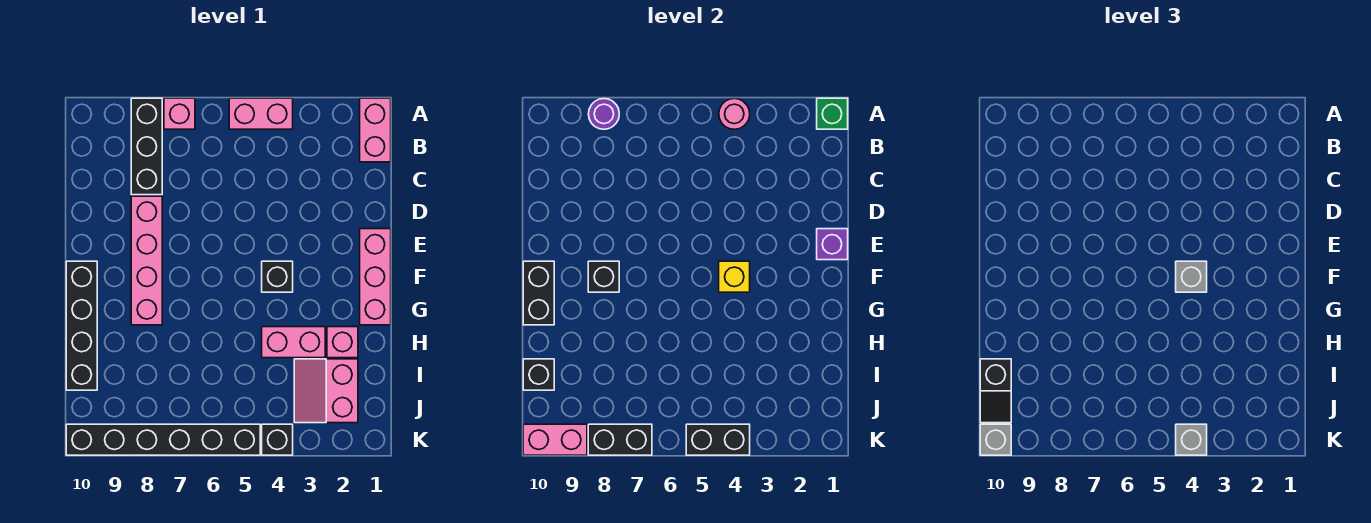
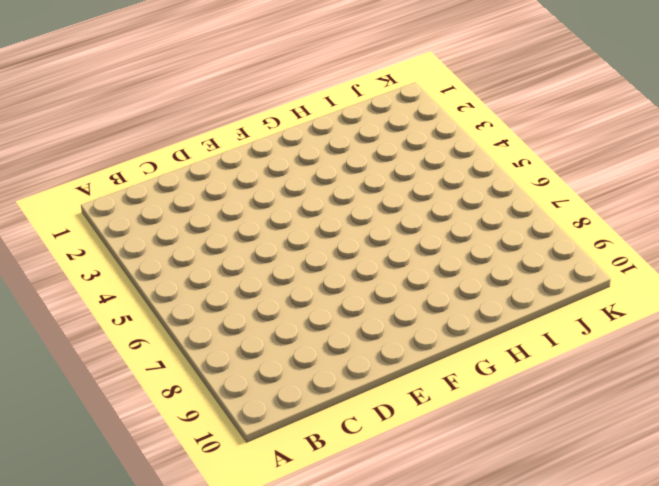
none -> pink brick A1:B1 level 1
none -> pink brick A4:A5 level 1
none -> pink brick A7 level 1

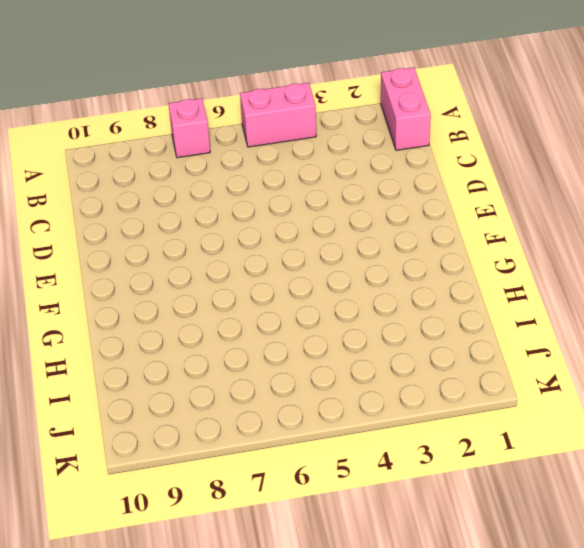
none -> black brick A8:C8 level 1
none -> pink brick D8:G8 level 1
none -> pink brick E1:G1 level 1

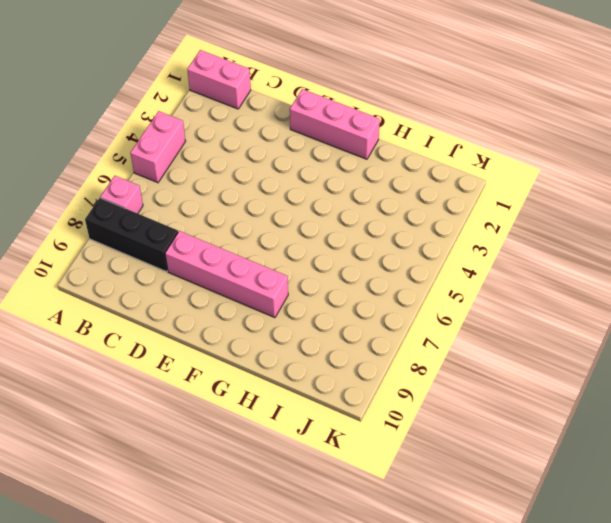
none -> black brick F4 level 1
none -> black brick F10:I10 level 1
none -> pink brick H2 level 1

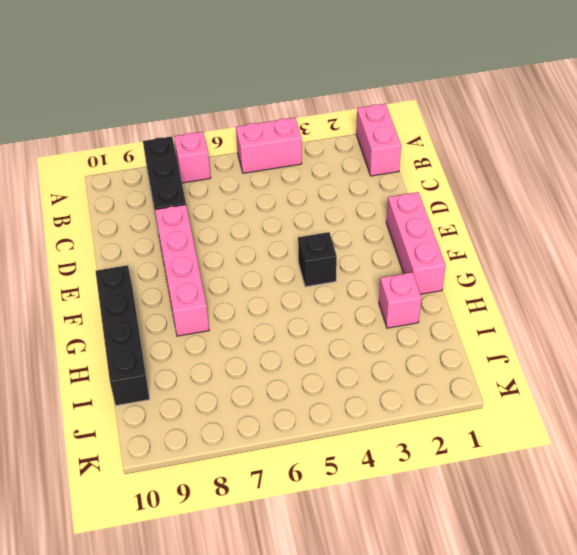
none -> pink brick H3:H4 level 1
none -> pink slope I2:J3 level 1 top 2
none -> black brick K4 level 1

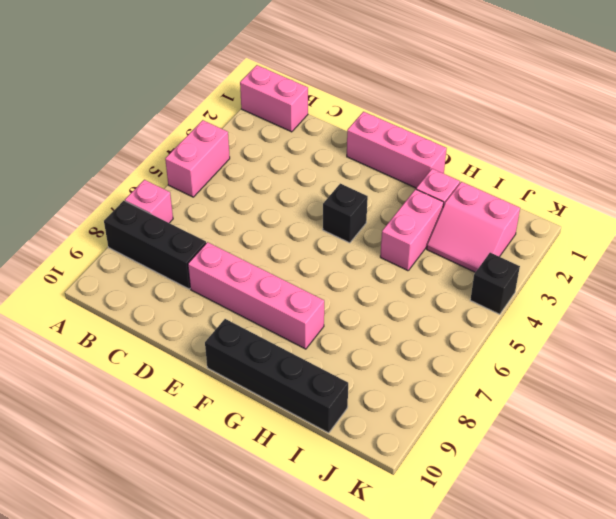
none -> black brick K5:K10 level 1
none -> green brick A1 level 2
none -> pink round brick A4 level 2

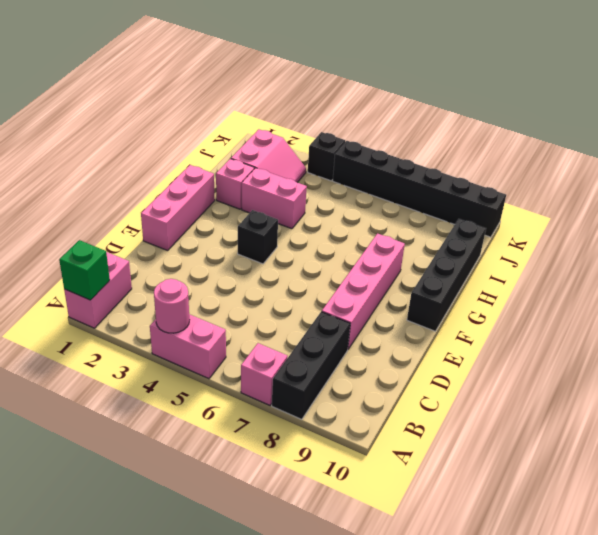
none -> purple round brick A8 level 2
none -> purple brick E1 level 2
none -> yellow brick F4 level 2

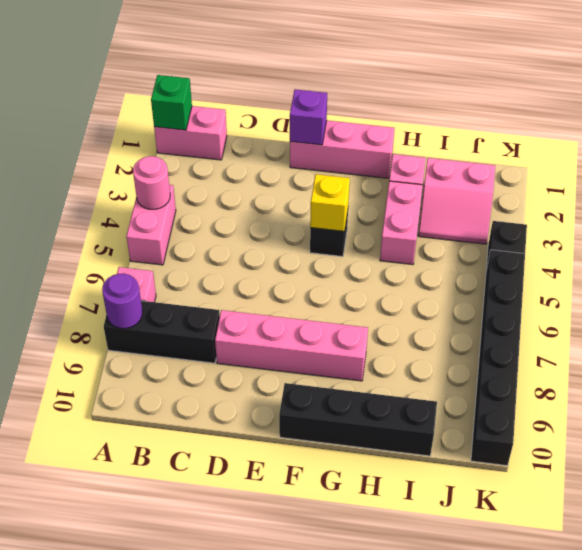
none -> black brick F8 level 2
none -> black brick F10:G10 level 2
none -> black brick I10 level 2

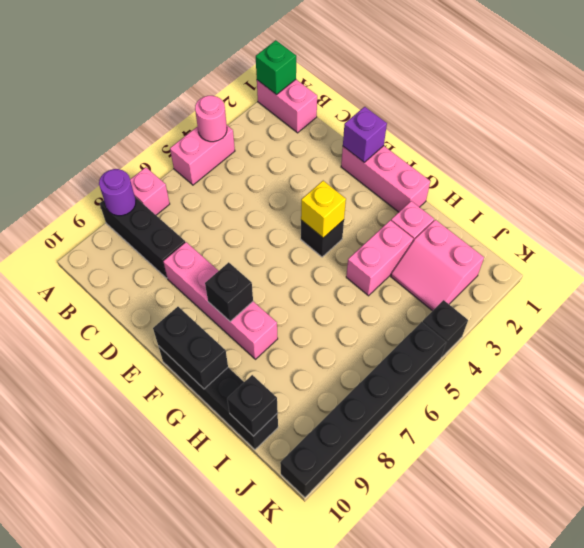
none -> black brick K4:K5 level 2
none -> black brick K7:K8 level 2
none -> pink brick K9:K10 level 2

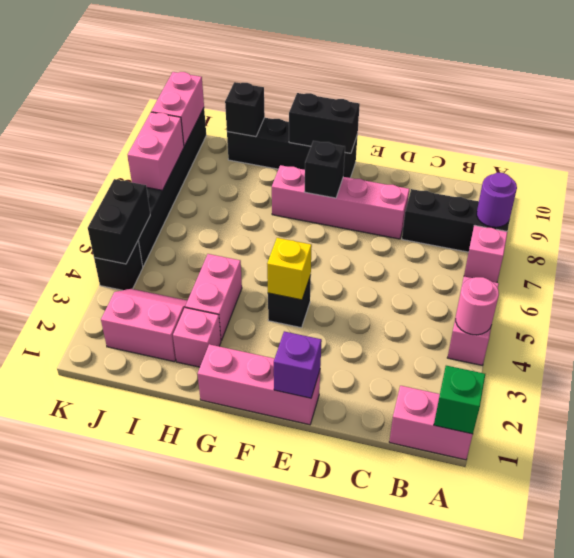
pink brick K7:K8 level 2 -> black brick K7:K8 level 2
none -> grey brick F4 level 3
none -> black slope I10:J10 level 3 top I
none -> grey brick K4 level 3

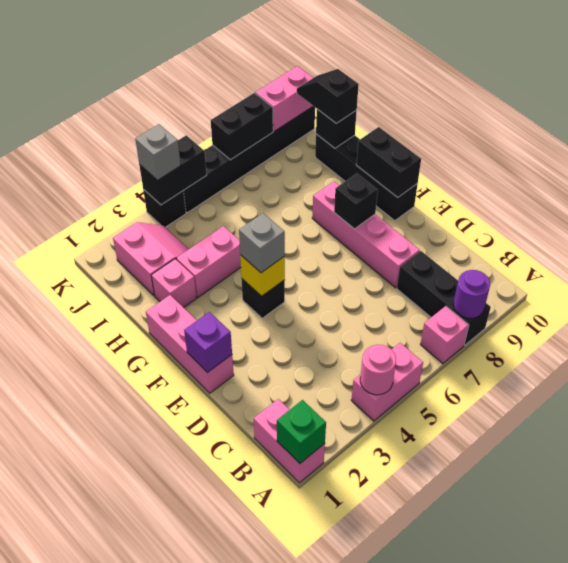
none -> grey brick K10 level 3

